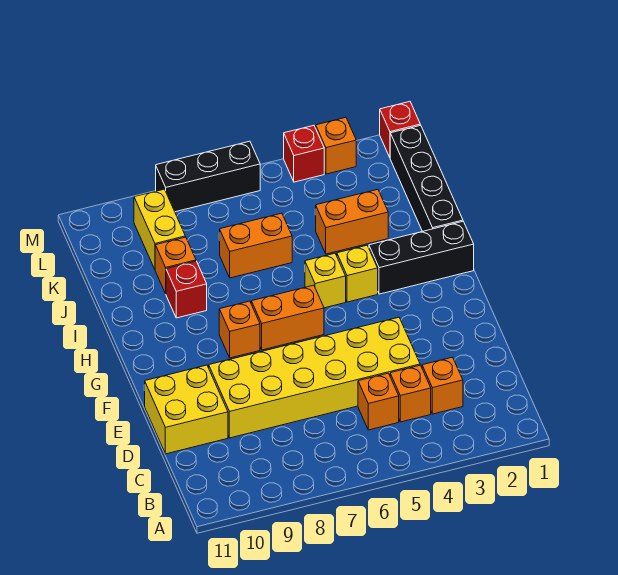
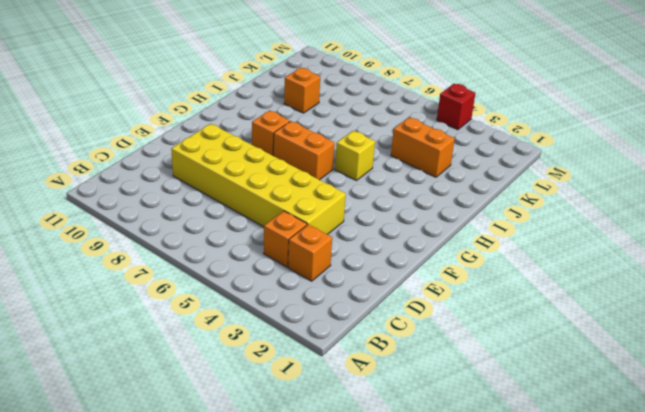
none -> orange brick C5 level 1
none -> yellow brick D10:E11 level 1
none -> black brick H1:H3 level 1

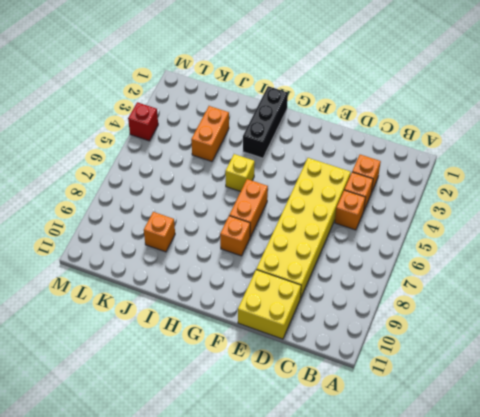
none -> yellow brick H4 level 1
none -> black brick I1:L1 level 1
none -> red brick I9 level 1

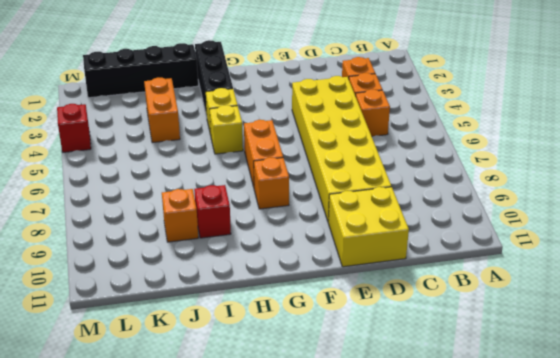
none -> orange brick J6:J7 level 1
none -> yellow brick K9:L9 level 1
none -> red brick M1 level 1

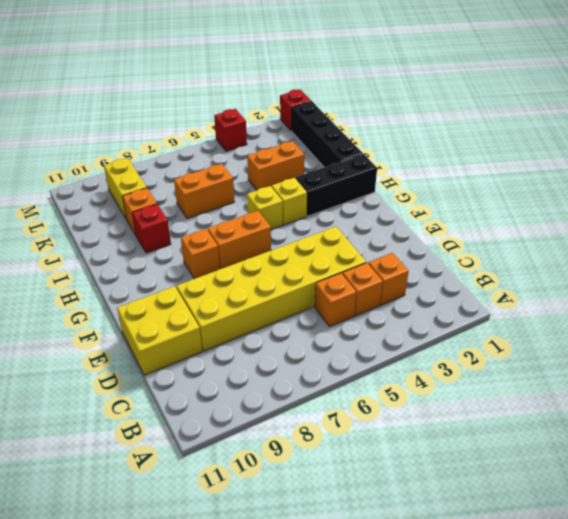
none -> orange brick M3 level 1
none -> black brick M6:M8 level 1

